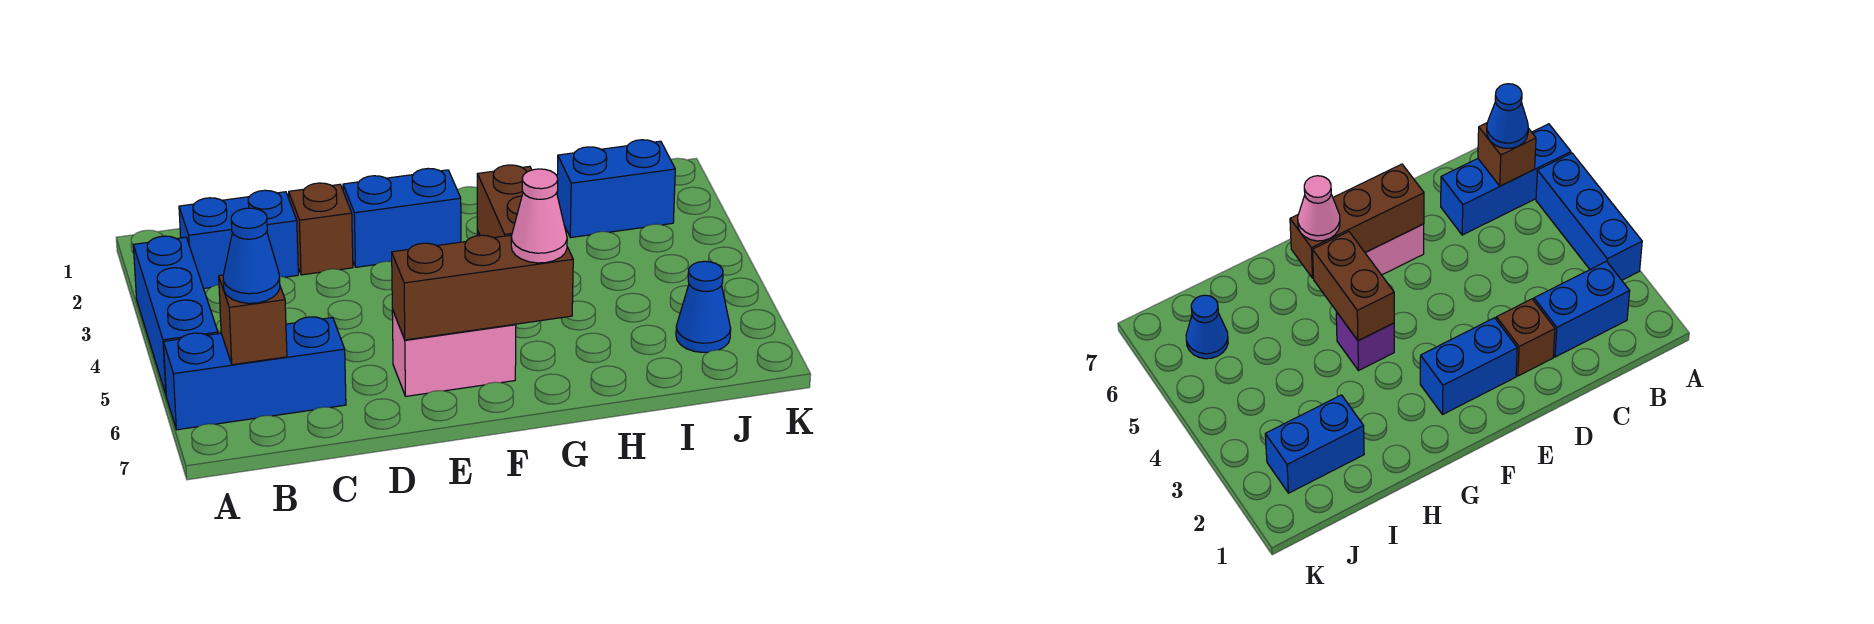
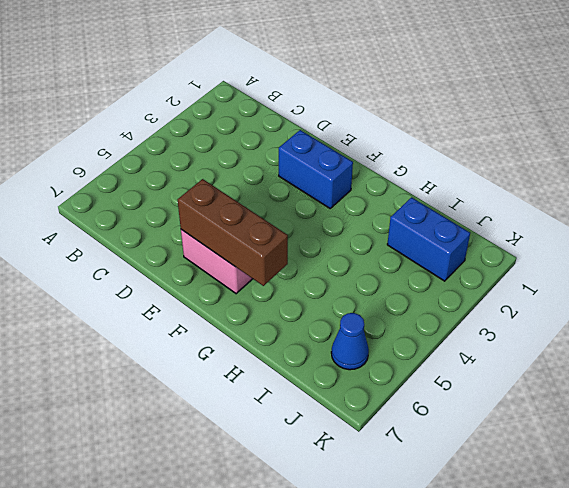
none -> blue brick A3:A5 level 1
none -> blue brick A6:C6 level 1
none -> blue brick B2:C2 level 1

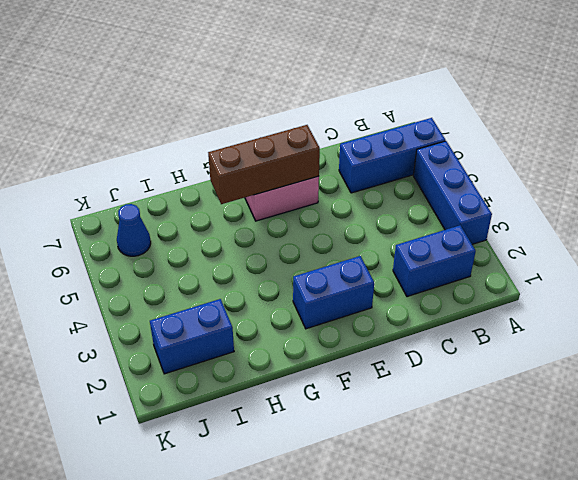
none -> brown brick D2 level 1
none -> purple brick G4 level 1
none -> brown brick B6 level 2

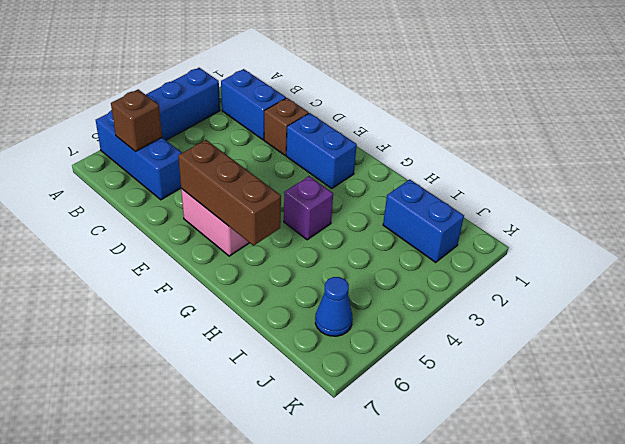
none -> brown brick G4:G5 level 2
none -> blue cone B6 level 3
none -> pink cone G6 level 3

